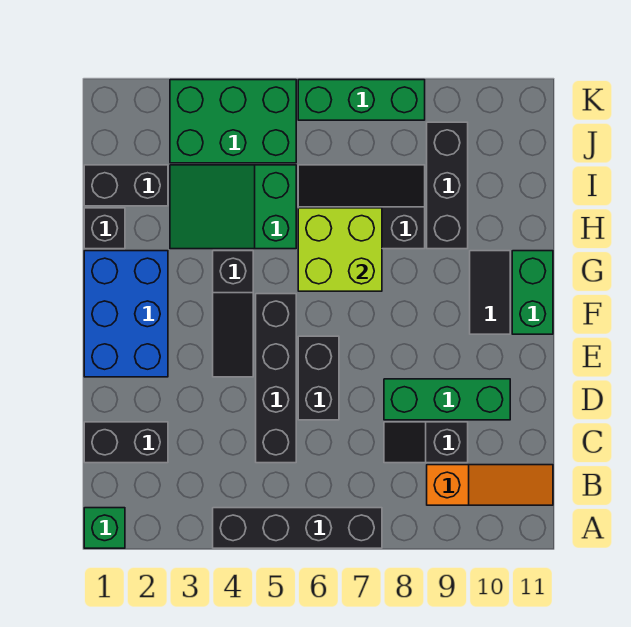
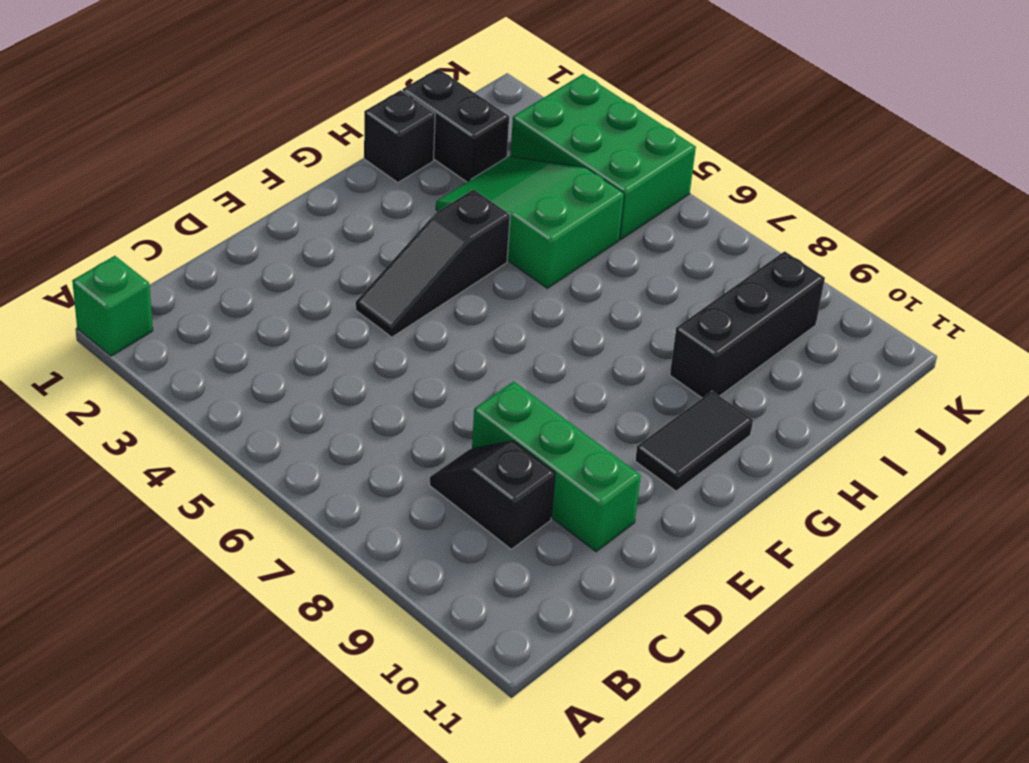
none -> black brick A4:A7 level 1
none -> orange slope B9:B11 level 1 top 9
none -> black brick C1:C2 level 1

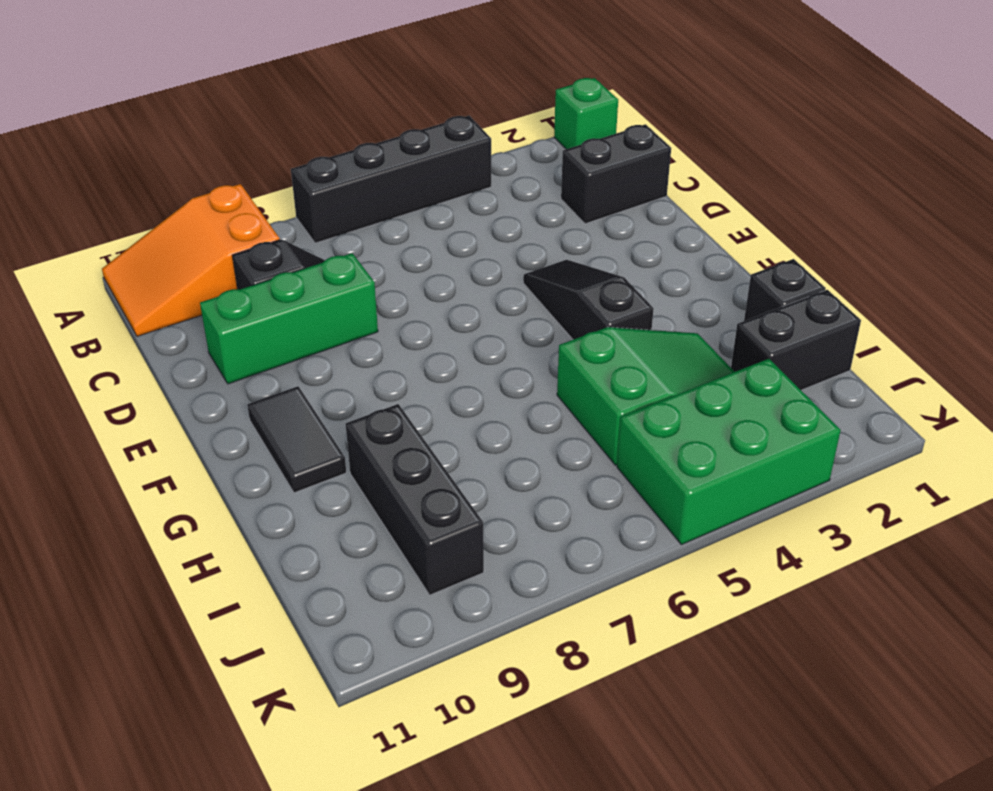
orange slope A9:B11 level 1 top 9 -> orange slope B9:B11 level 1 top 9
none -> black brick C5:F5 level 1
none -> black brick D6:E6 level 1
none -> blue brick E1:G2 level 1

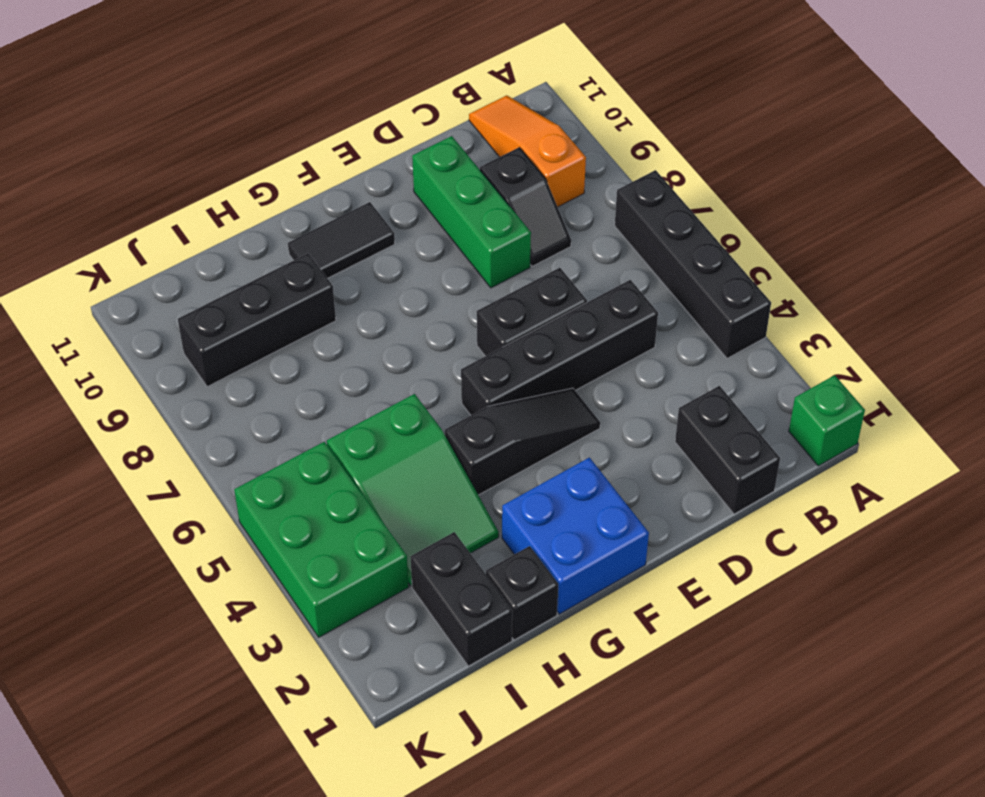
blue brick F1:G2 level 1 -> blue brick E1:G2 level 1
none -> green brick F11:G11 level 1
none -> black slope H6:I8 level 1 top H
none -> green brick K6:K8 level 1

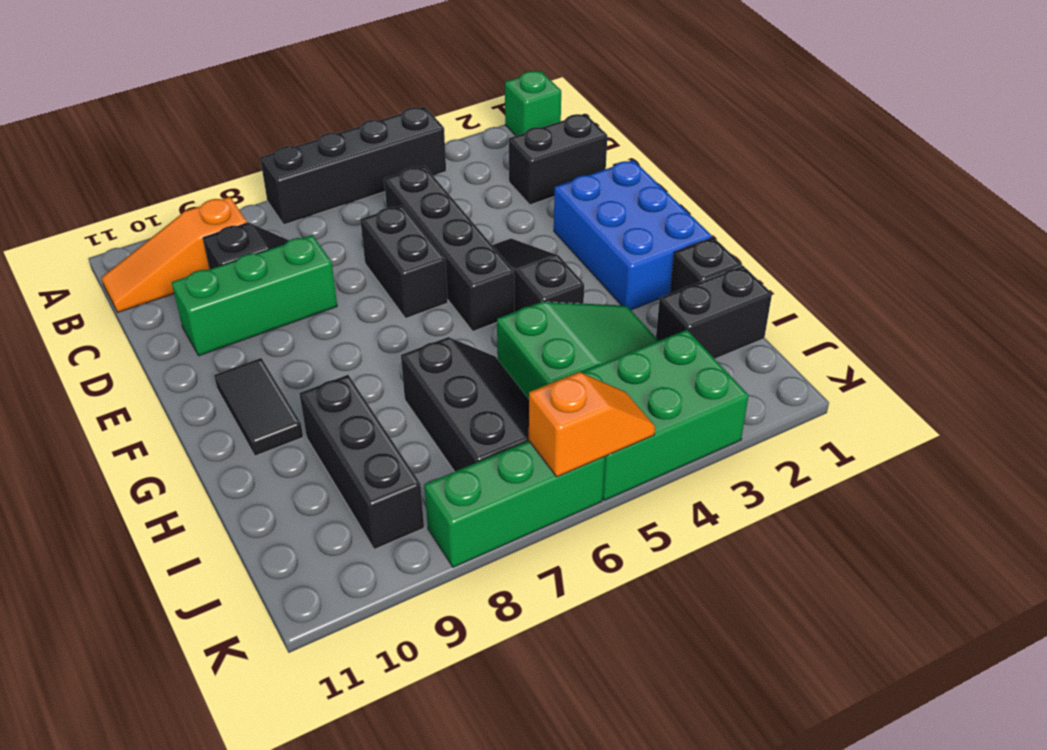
black slope H6:J7 level 1 top 7 -> black slope H6:I8 level 1 top H
orange slope K5:K6 level 2 top 6 -> none
none -> green brick F11:G11 level 1
none -> lime brick G6:H7 level 2

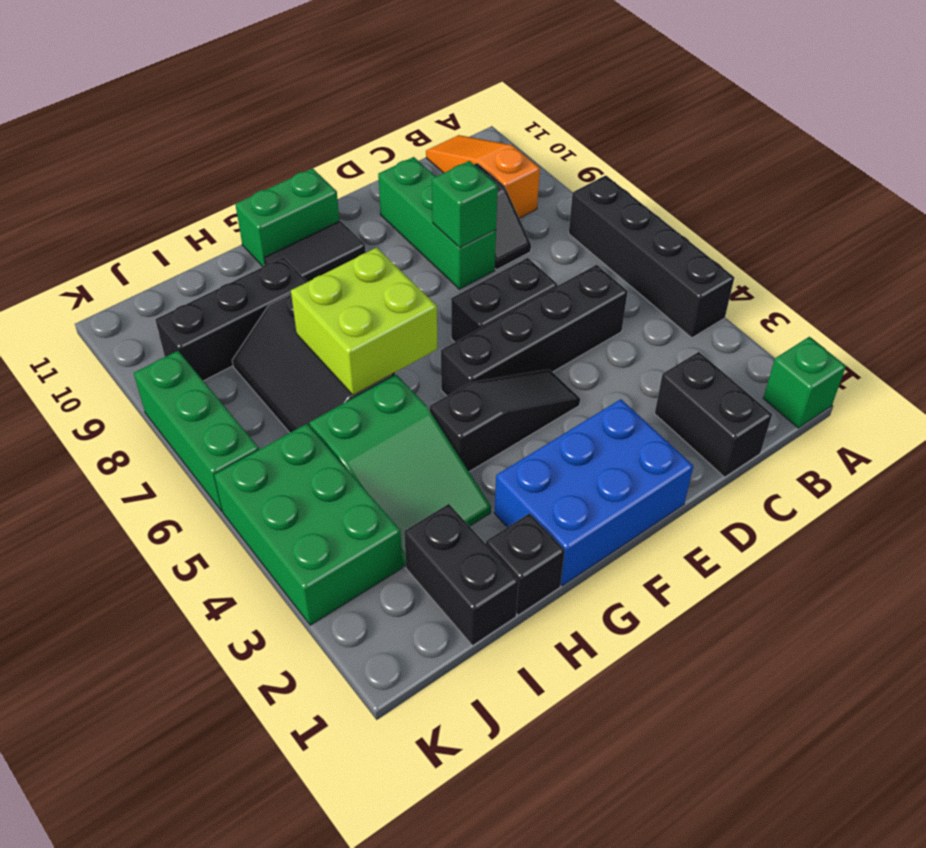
green brick D8 level 2 -> none

